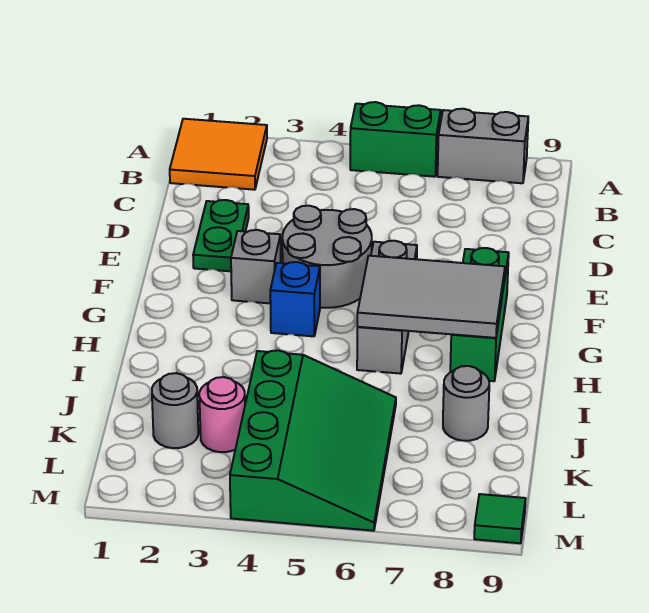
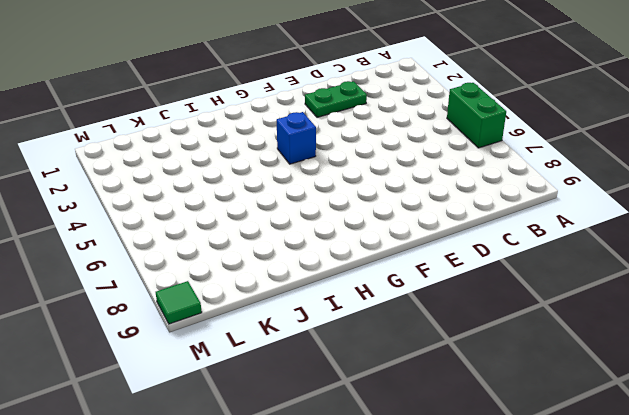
none -> orange tile A1:B2 level 1
none -> grey brick A7:A8 level 1
none -> grey round brick E4:F5 level 1

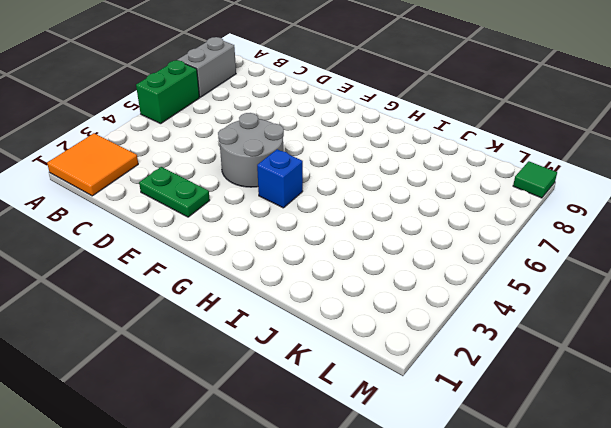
none -> grey brick F3 level 1
none -> grey brick F6:H6 level 1
none -> green brick F8:H8 level 1

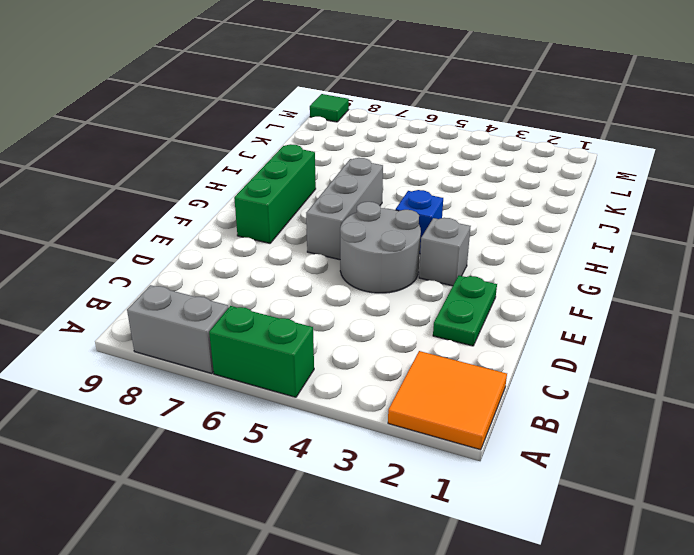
none -> green slope J4:M6 level 1 top 4
none -> grey round brick J8 level 1
none -> grey round brick K2 level 1

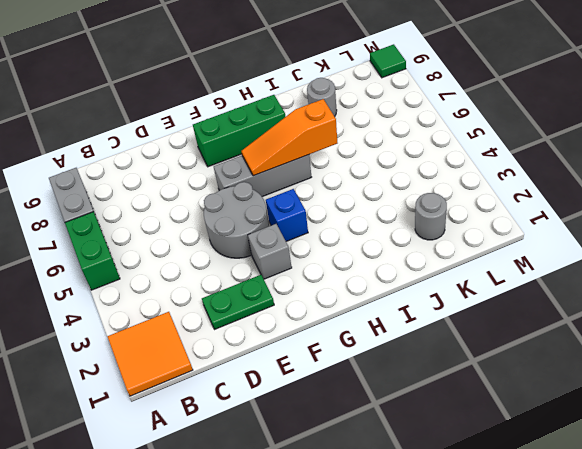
orange slope G6:I6 level 2 top I -> grey tile G6:H8 level 2
none -> green slope J4:M6 level 1 top 4
none -> pink round brick K3 level 1

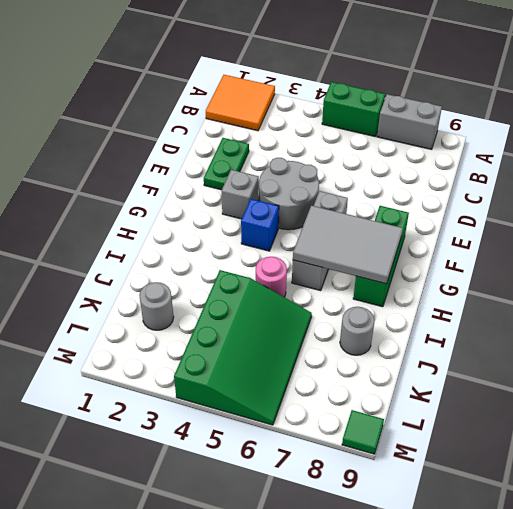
pink round brick I5 level 1 -> pink round brick K3 level 1

